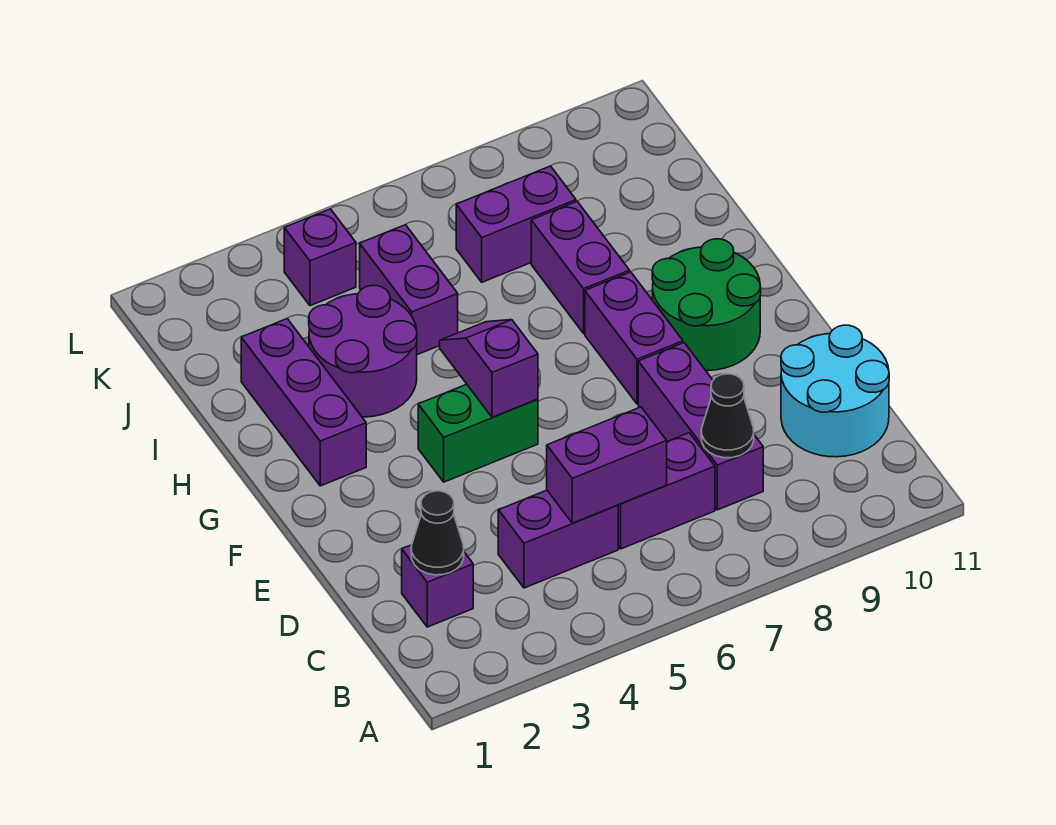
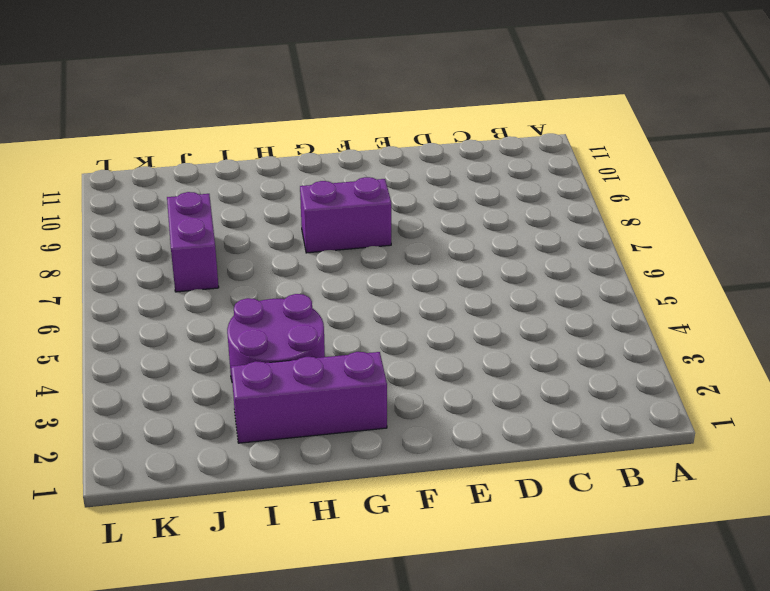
none -> purple brick C2 level 1
none -> purple brick C4:C5 level 1
none -> purple brick C6:C7 level 1

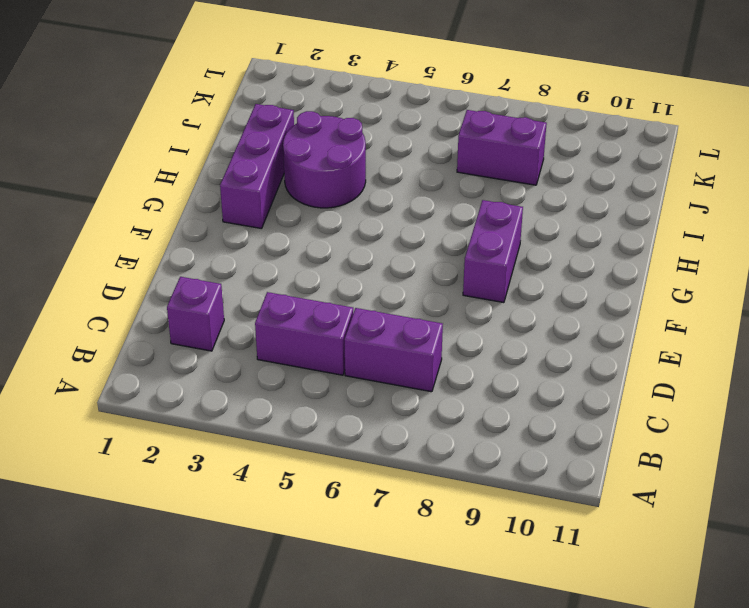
none -> purple brick C8:E8 level 1
none -> cyan round brick C10:D11 level 1
none -> green brick F4:F5 level 1

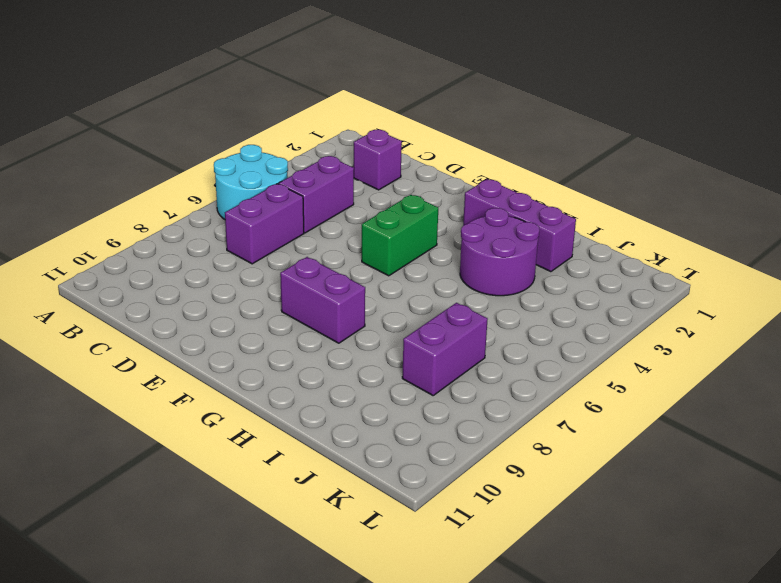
cyan round brick A5:B6 level 1 -> cyan round brick C10:D11 level 1
none -> purple brick C8:E8 level 1
none -> green round brick F9:G10 level 1
none -> purple brick H8:I8 level 1

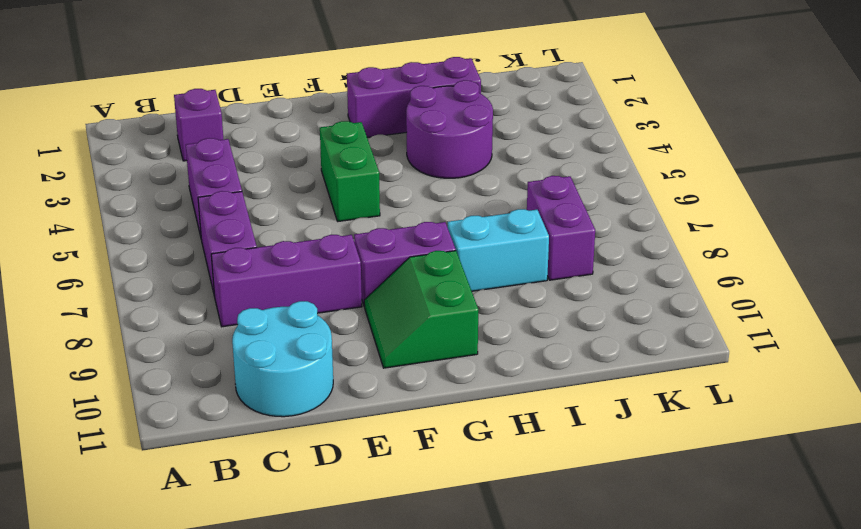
green slope F9:G10 level 1 top G -> green round brick F9:G10 level 1
cyan brick H8:I8 level 1 -> purple brick H8:I8 level 1
none -> purple brick I5:J5 level 1
none -> purple brick K4 level 1
none -> black cone C2 level 2

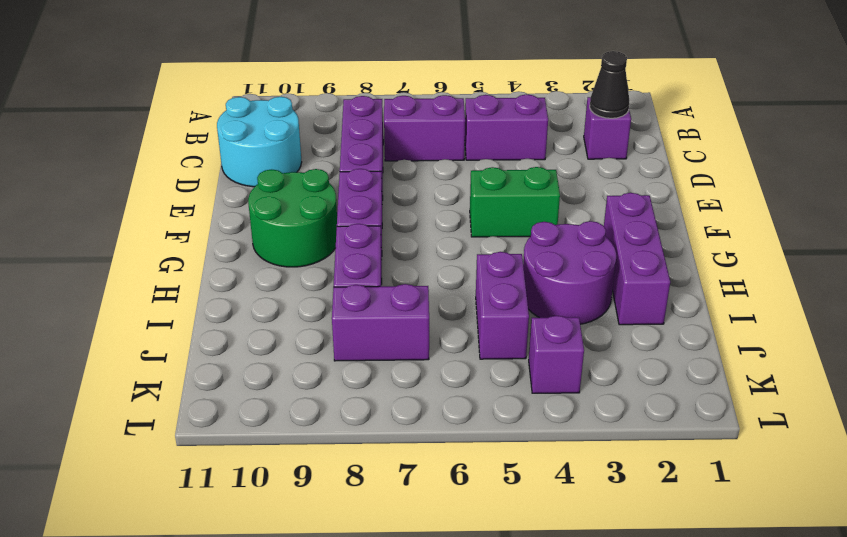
none -> purple brick C5:C6 level 2
none -> black cone C8 level 2
none -> purple slope F5:G5 level 2 top F

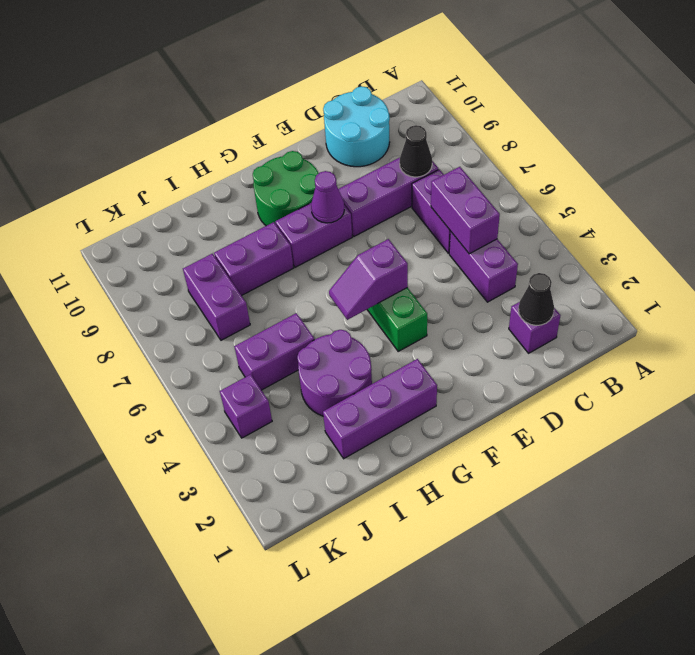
purple cone F8 level 2 -> none

